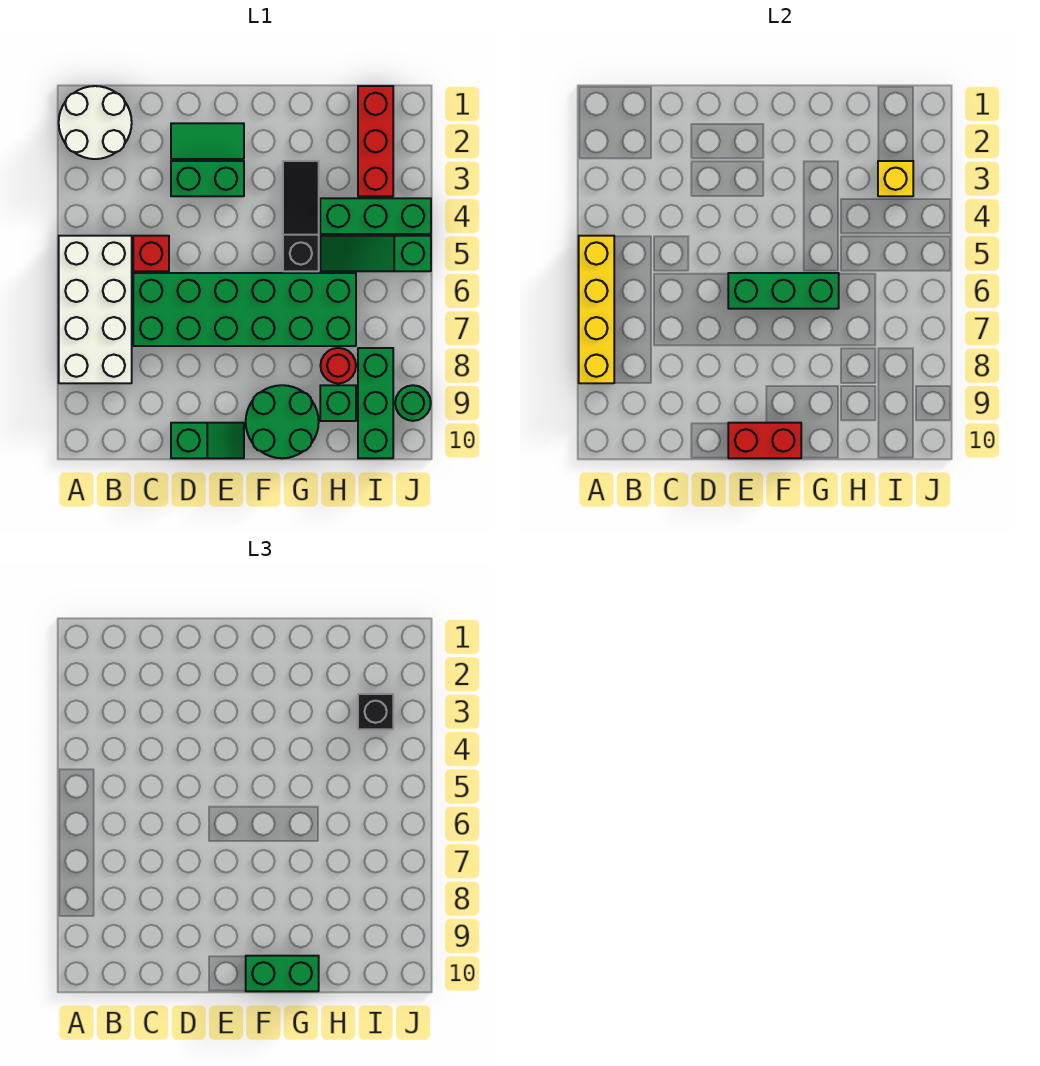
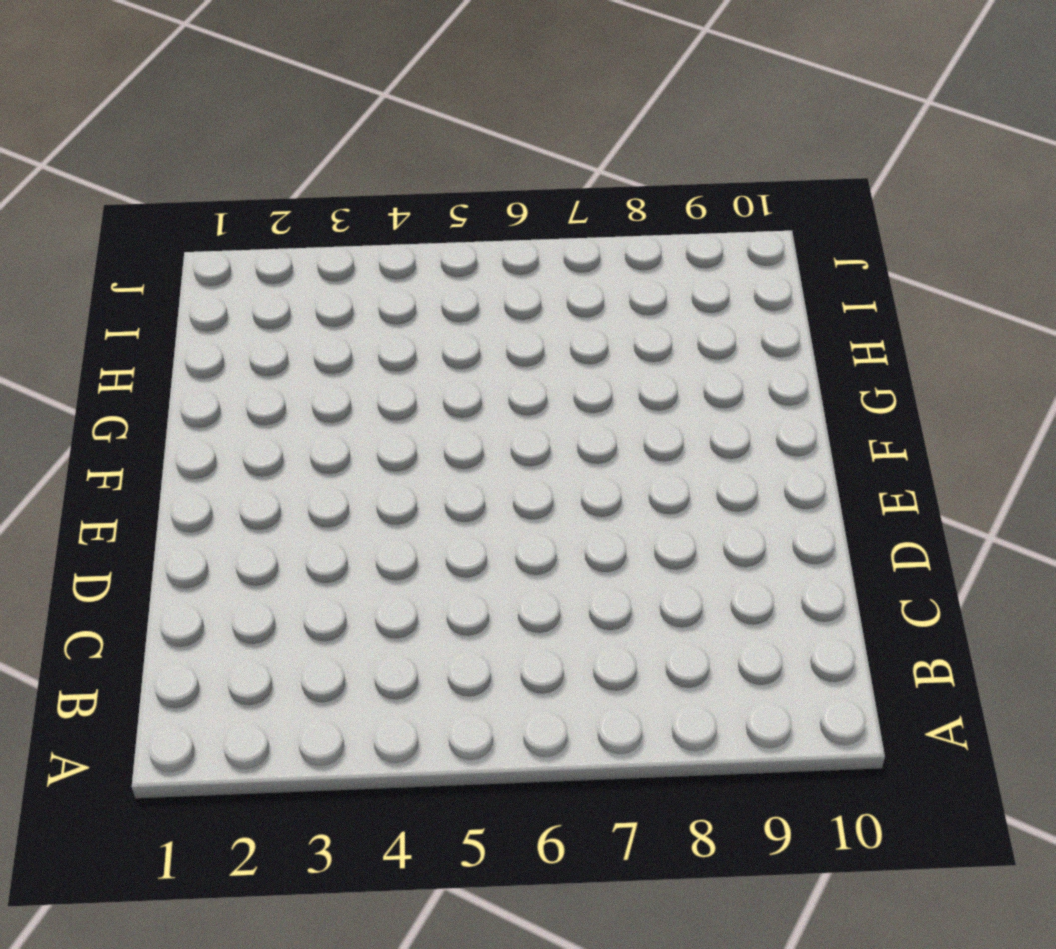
none -> white round brick A1:B2 level 1
none -> white brick A5:B8 level 1
none -> red brick C5 level 1

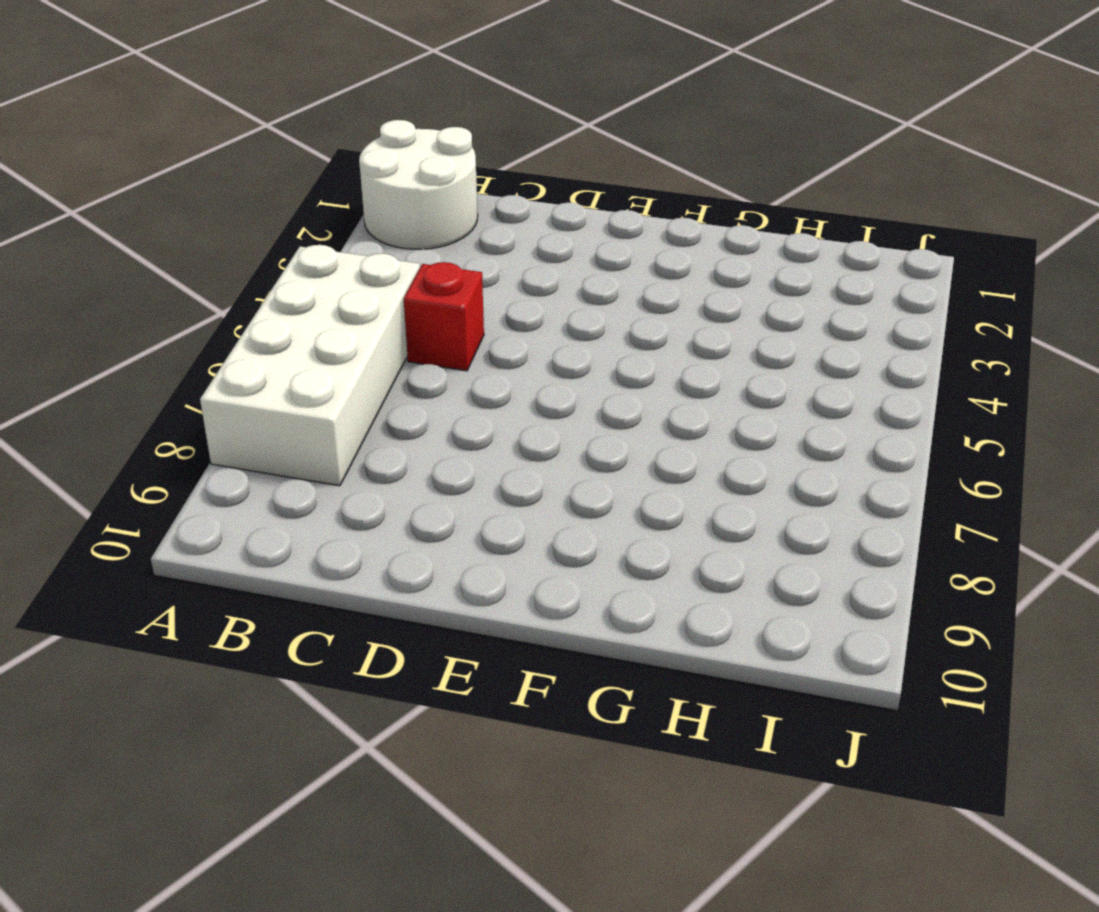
none -> green brick C6:H7 level 1
none -> green tile D2:E2 level 1
none -> green brick D3:E3 level 1

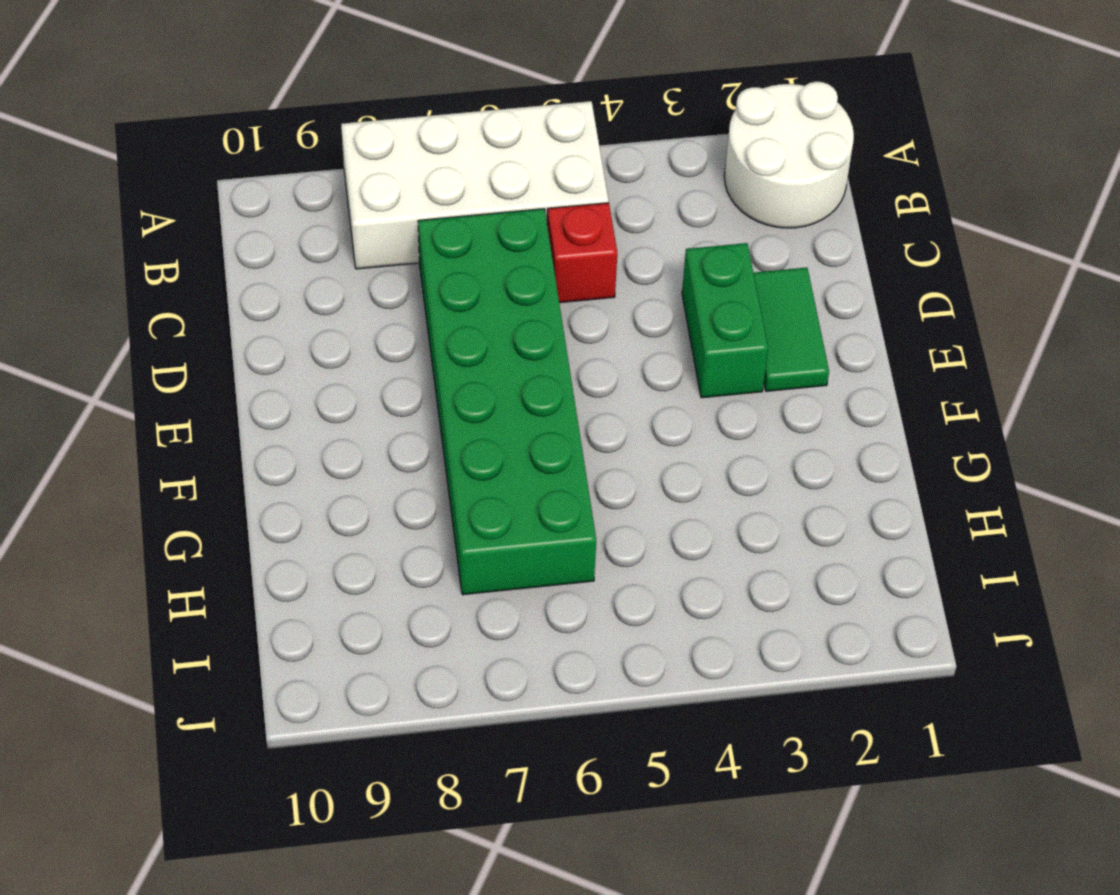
none -> green slope D10:E10 level 1 top D
none -> green round brick F9:G10 level 1
none -> black slope G3:G5 level 1 top 5

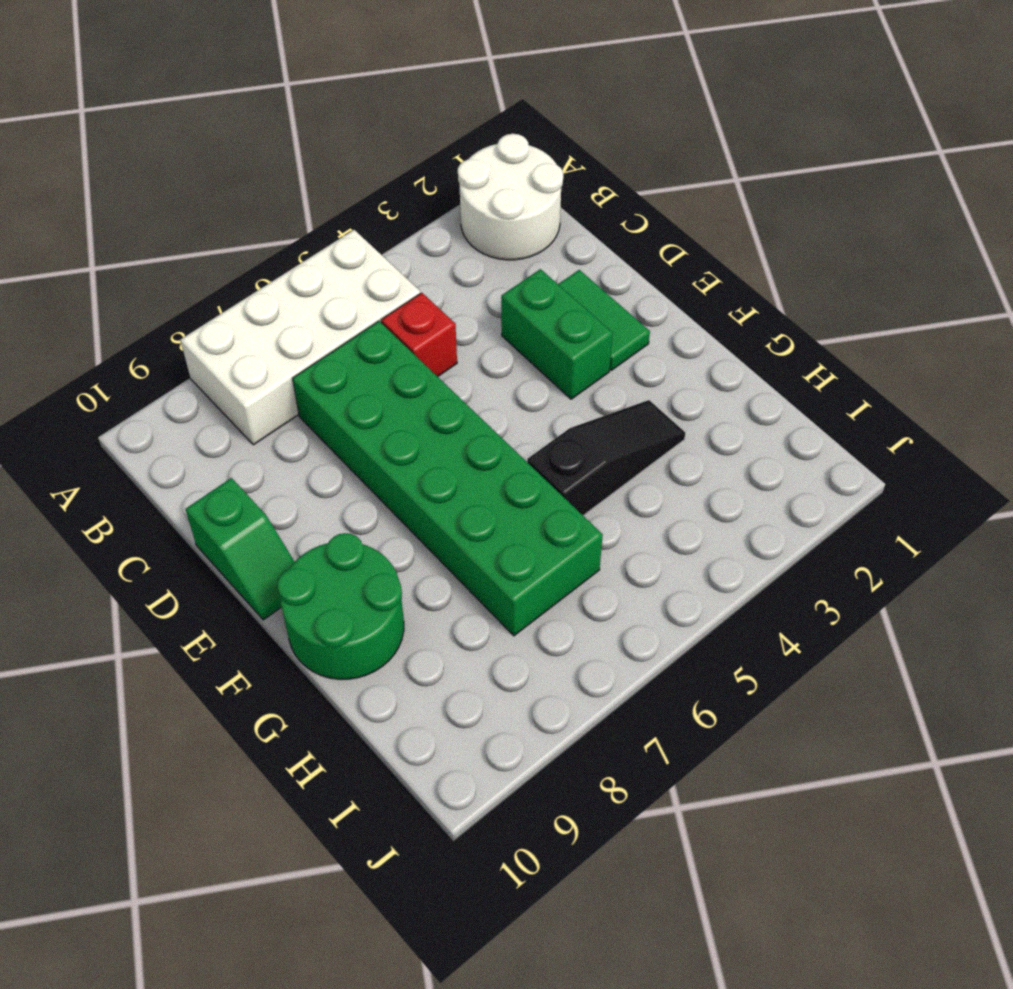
none -> green brick H4:J4 level 1
none -> green slope H5:J5 level 1 top J
none -> red round brick H8 level 1

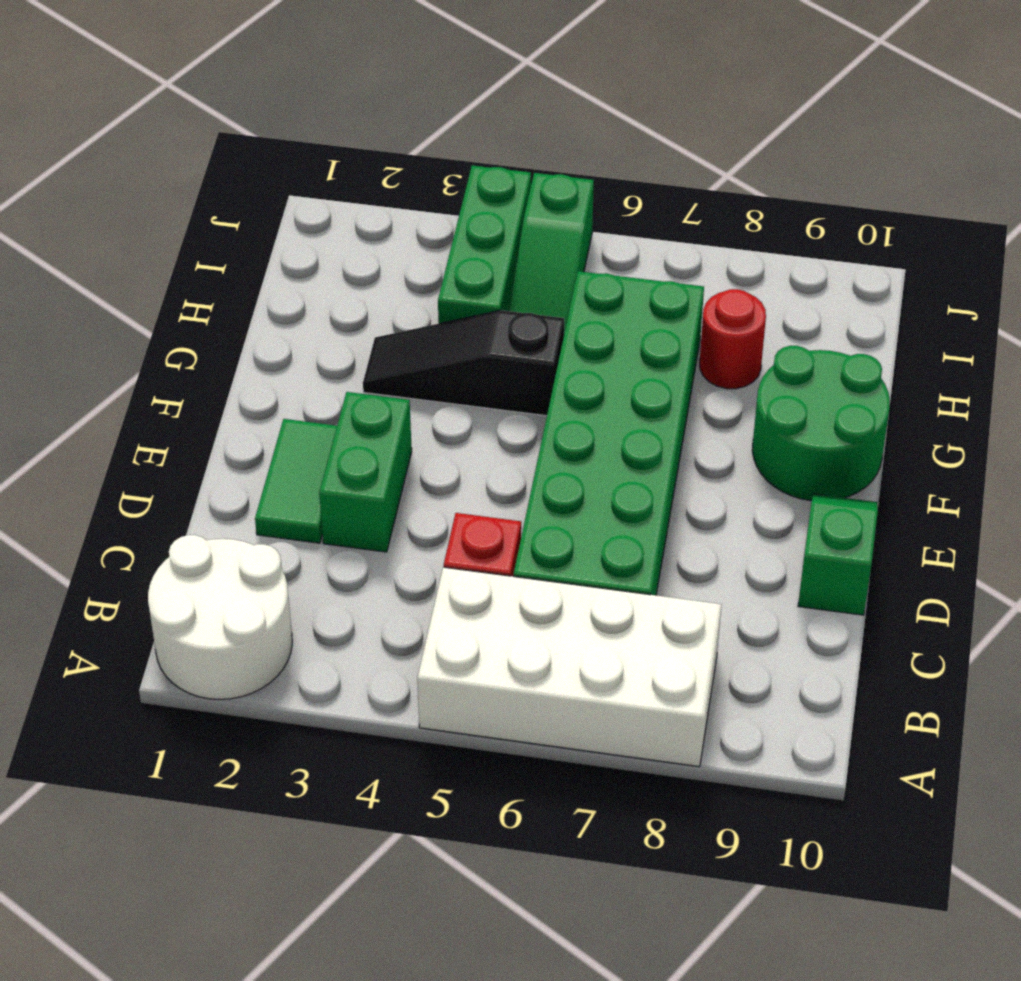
none -> green brick H9 level 1
none -> red brick I1:I3 level 1
none -> green brick I8:I10 level 1

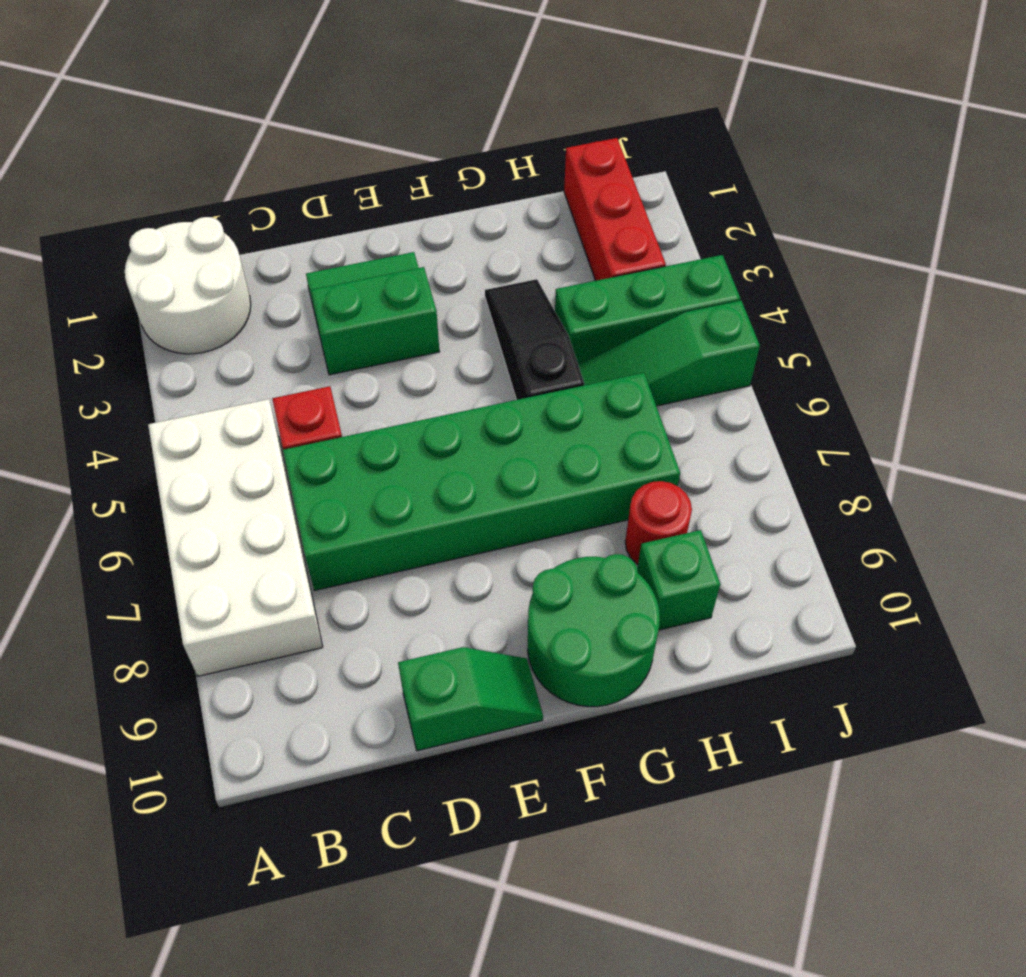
none -> green brick I8:I10 level 1
none -> green round brick J9 level 1
none -> yellow brick A5:A8 level 2

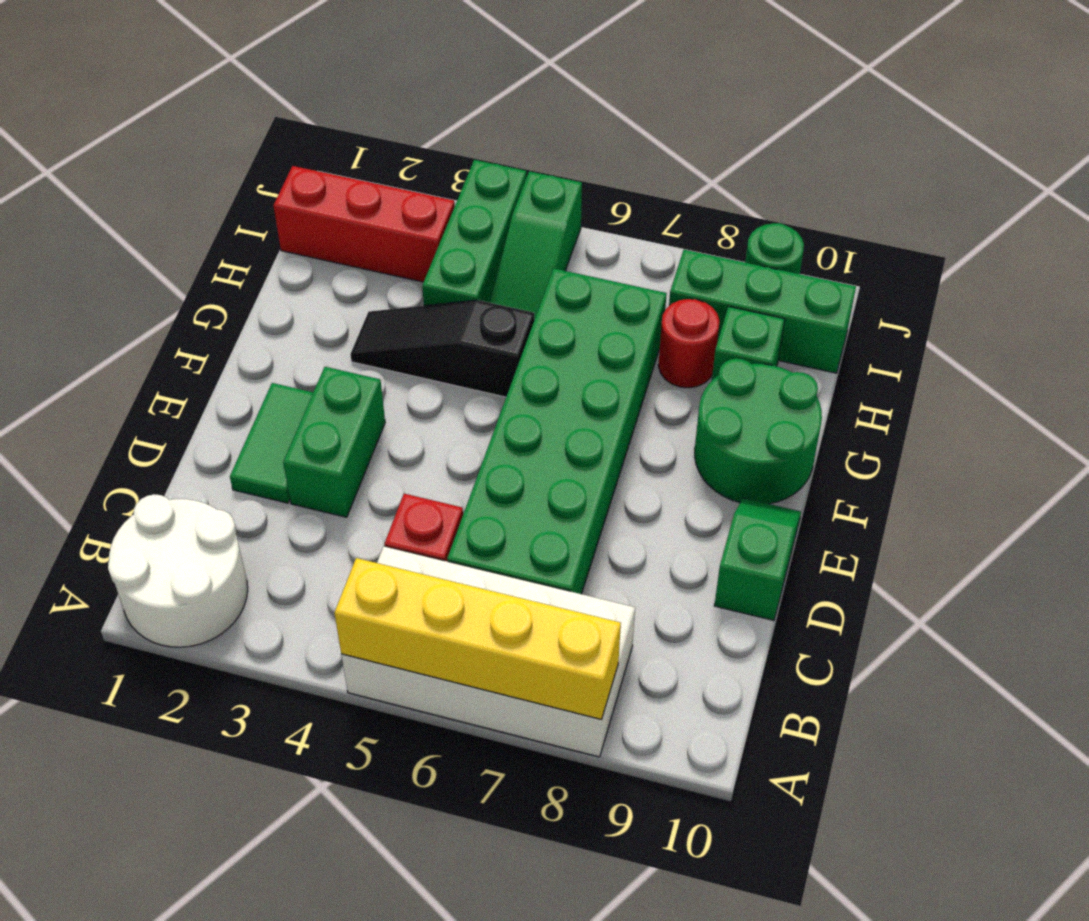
none -> green brick E6:G6 level 2
none -> red brick E10:F10 level 2
none -> yellow brick I3 level 2

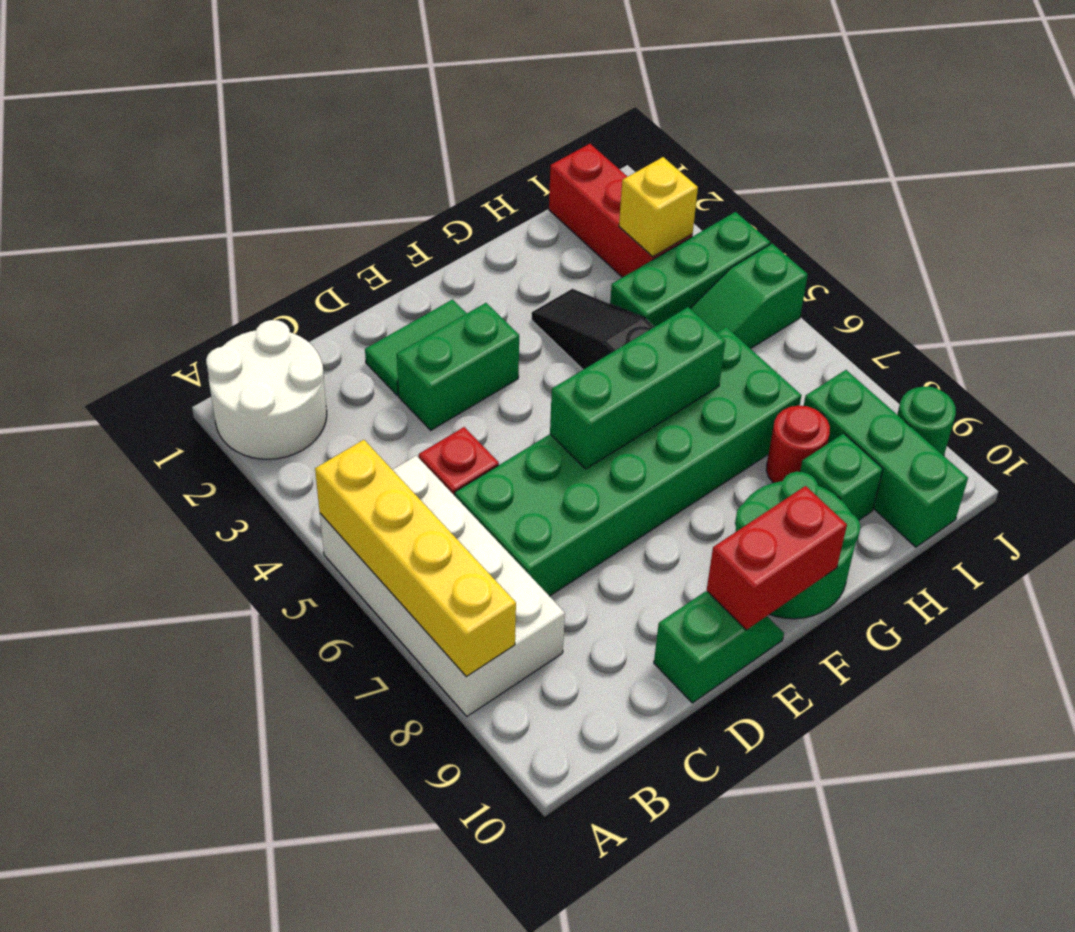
none -> green brick F10:G10 level 3
none -> black brick I3 level 3

